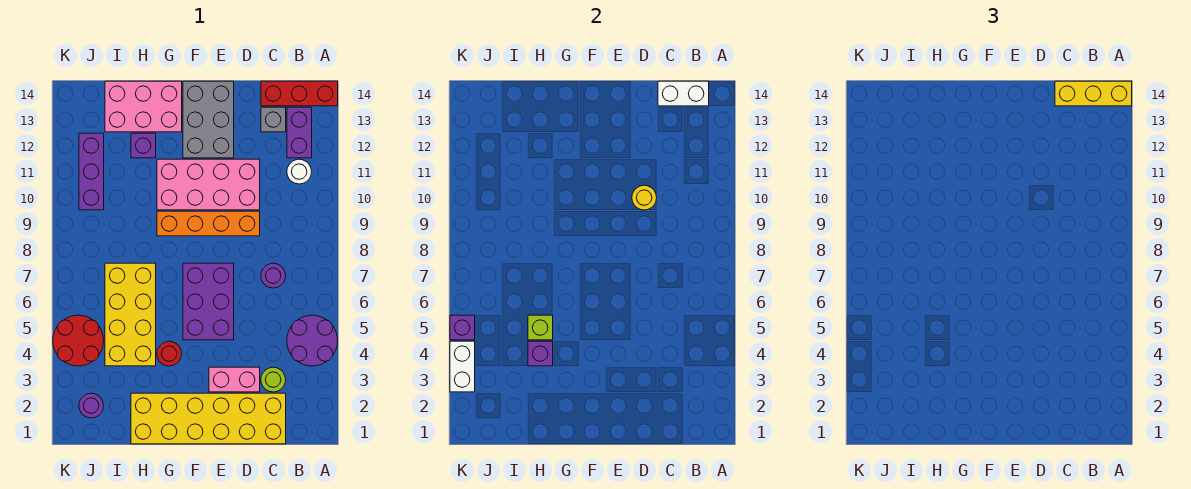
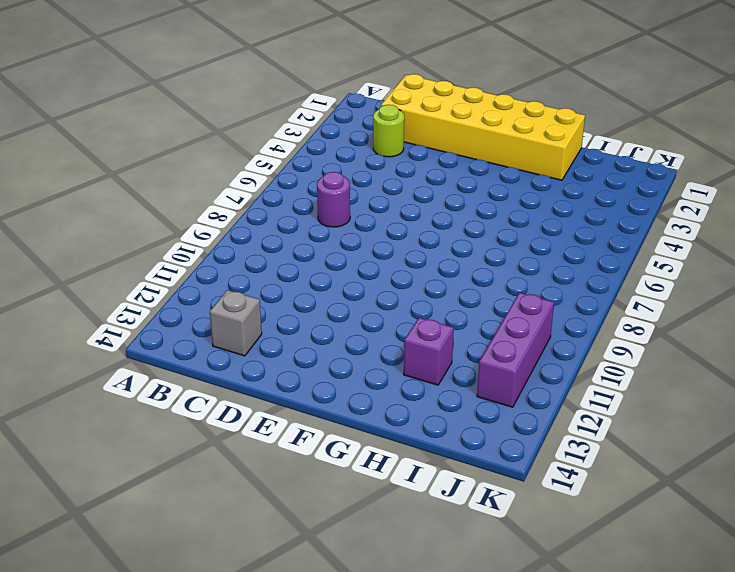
none -> purple round brick A4:B5 level 1
none -> red brick A14:C14 level 1
none -> white round brick B11 level 1

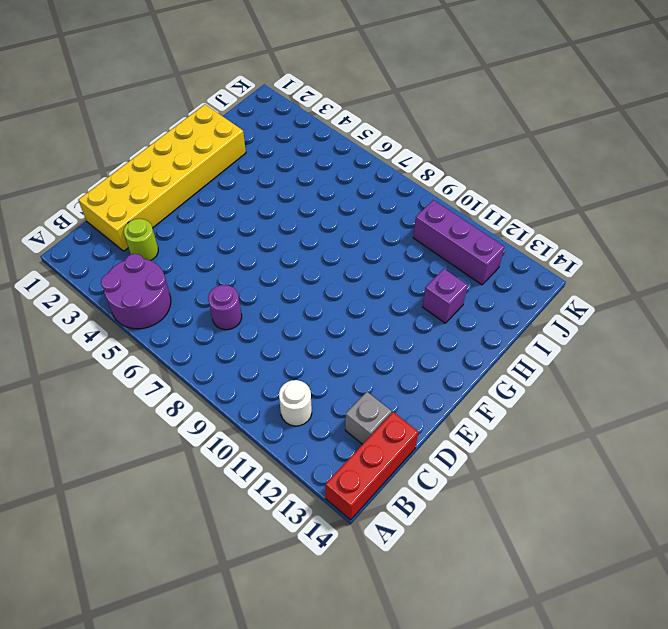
none -> purple brick B12:B13 level 1
none -> pink brick D3:E3 level 1
none -> orange brick D9:G9 level 1

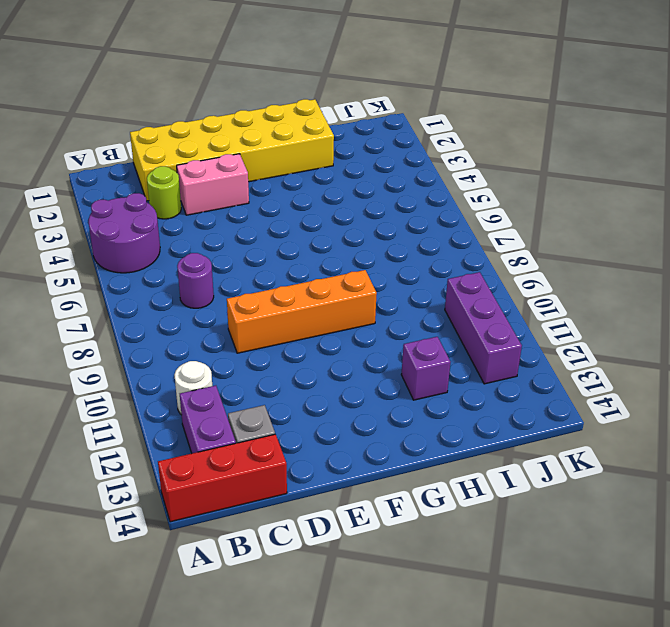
none -> pink brick D10:G11 level 1
none -> purple brick E5:F7 level 1
none -> grey brick E12:F14 level 1

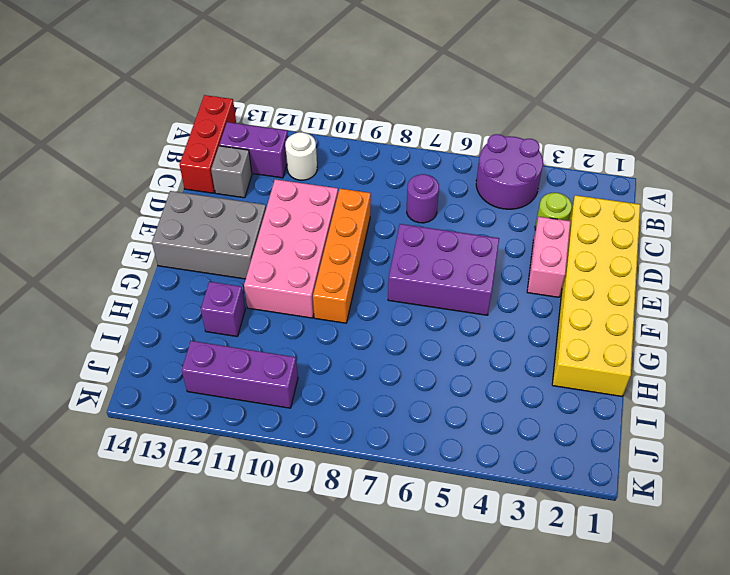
none -> red round brick G4 level 1
none -> pink brick G13:I14 level 1
none -> yellow brick H4:I7 level 1

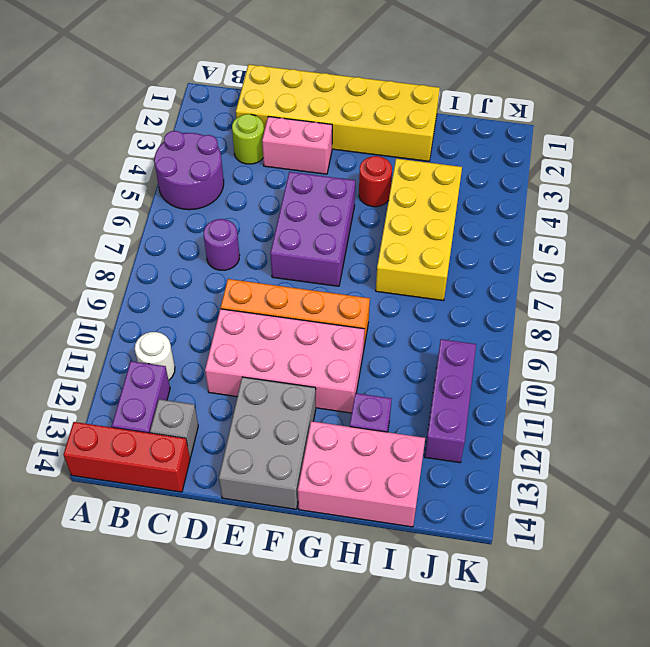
none -> purple round brick J2 level 1
none -> red round brick J4:K5 level 1
none -> white brick B14:C14 level 2

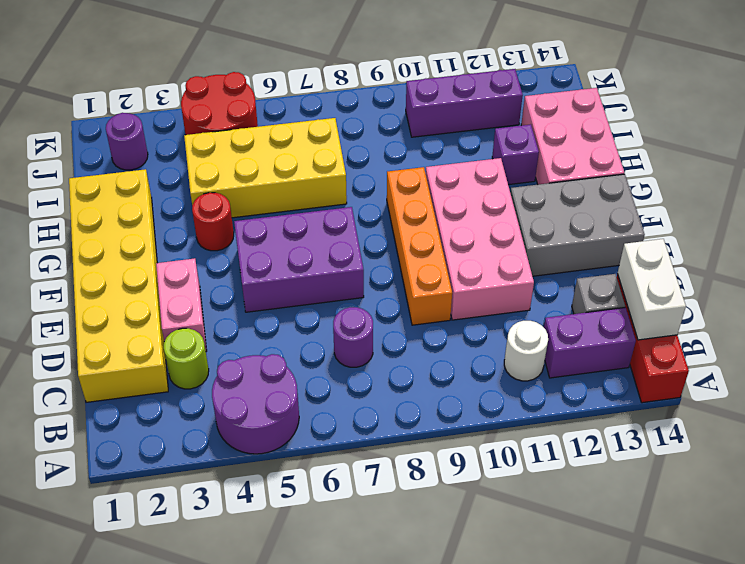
none -> yellow round brick D10 level 2
none -> purple brick H4 level 2
none -> lime brick H5 level 2

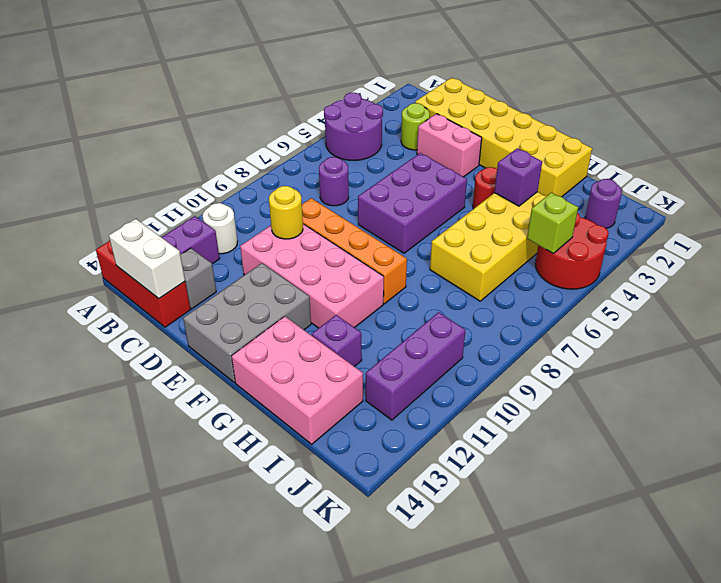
lime brick J5 level 2 -> lime brick H5 level 2
none -> white brick K3:K4 level 2
none -> purple brick K5 level 2
none -> yellow brick A14:C14 level 3

